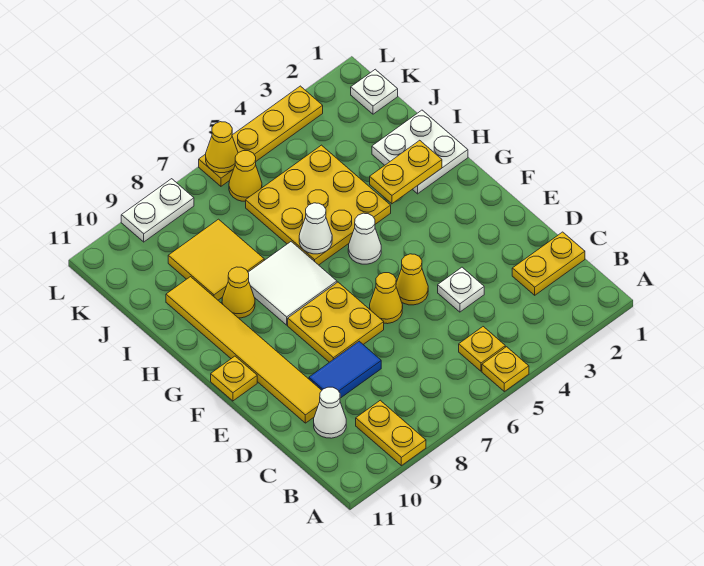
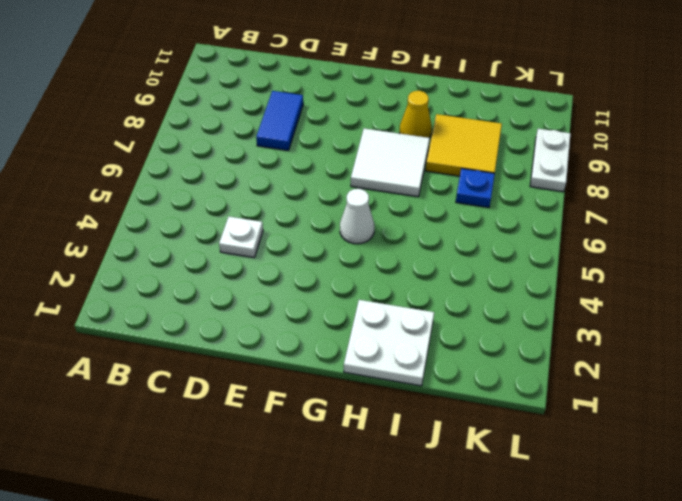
blue plate J7 level 1 -> none
none -> yellow plate A5 level 1
none -> yellow plate A9:B9 level 1
none -> yellow plate B5 level 1

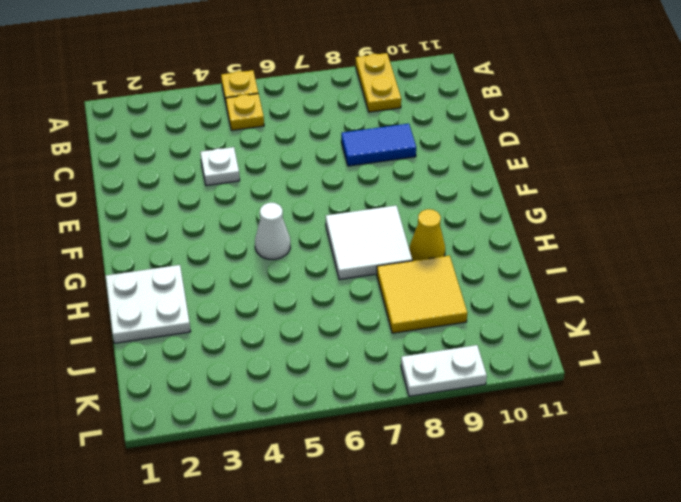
none -> yellow plate C1:C2 level 1
none -> white cone C10 level 1
none -> yellow tile D10:I10 level 1

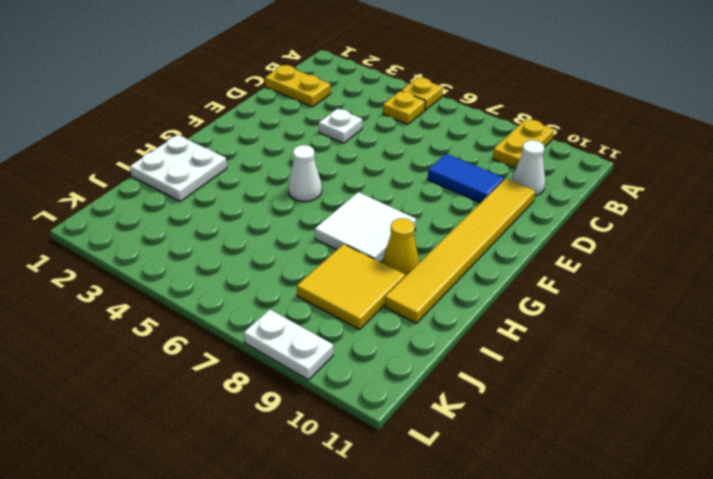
none -> yellow cone E5 level 1
none -> yellow cone E6 level 1
none -> yellow plate E7:F8 level 1

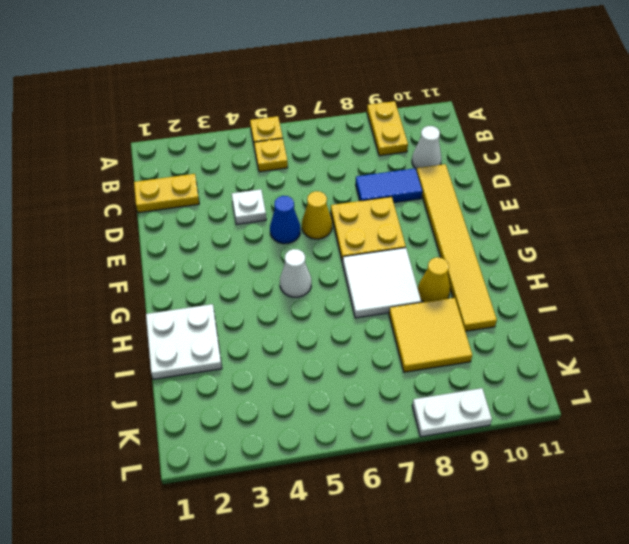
blue cone E5 level 1 -> yellow cone E5 level 1
none -> yellow plate F11 level 1
none -> yellow plate H4:J6 level 1
none -> white plate K1 level 1

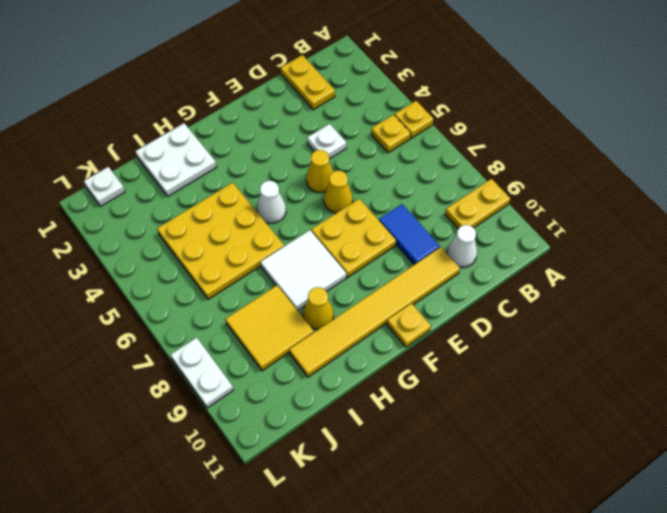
none -> yellow cone K6 level 1
none -> yellow plate L3:L6 level 1
none -> yellow plate H2:H3 level 2

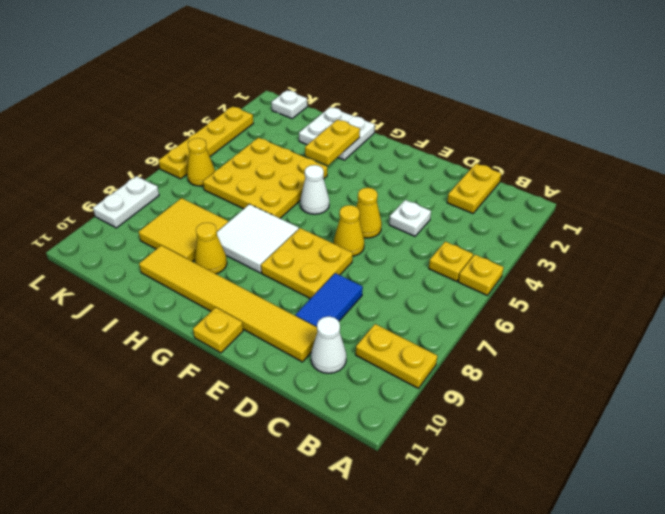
none -> white cone H6 level 2
none -> yellow cone L6 level 2

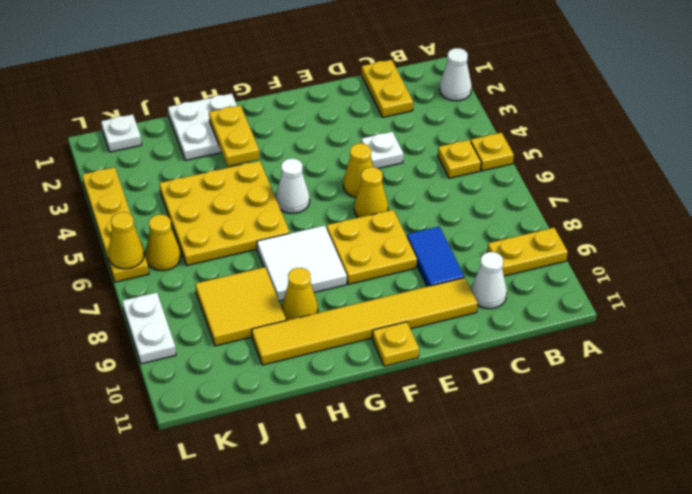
white cone A2 level 1 -> white cone H6 level 2

